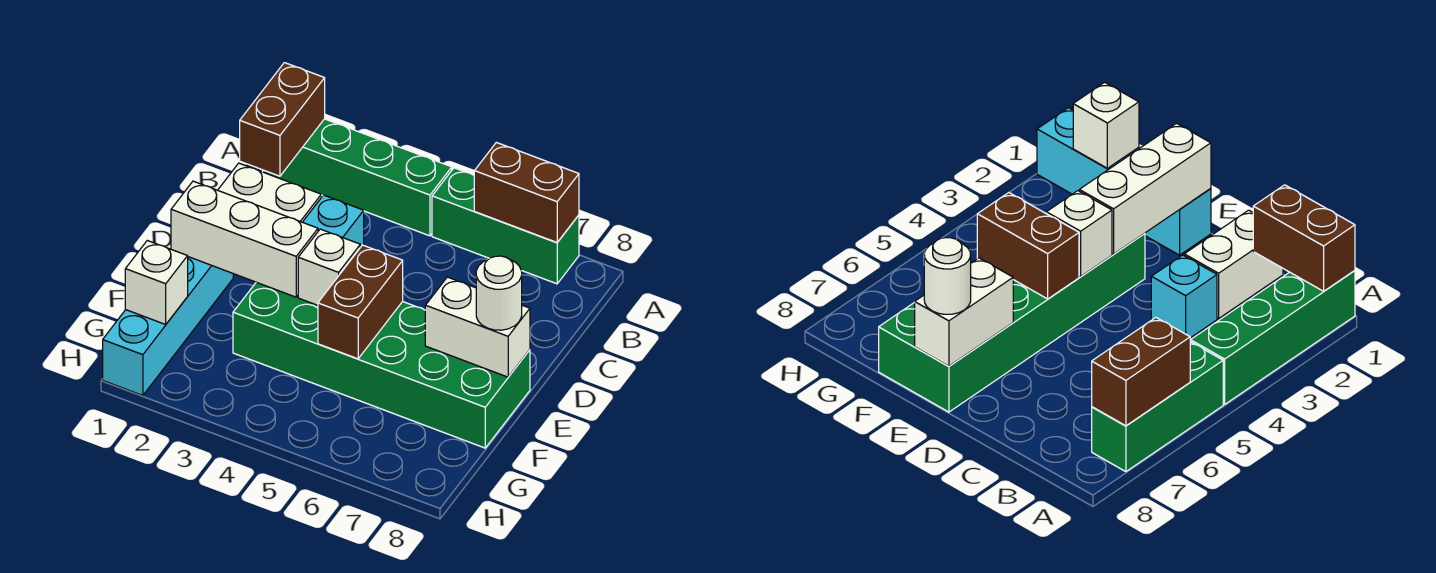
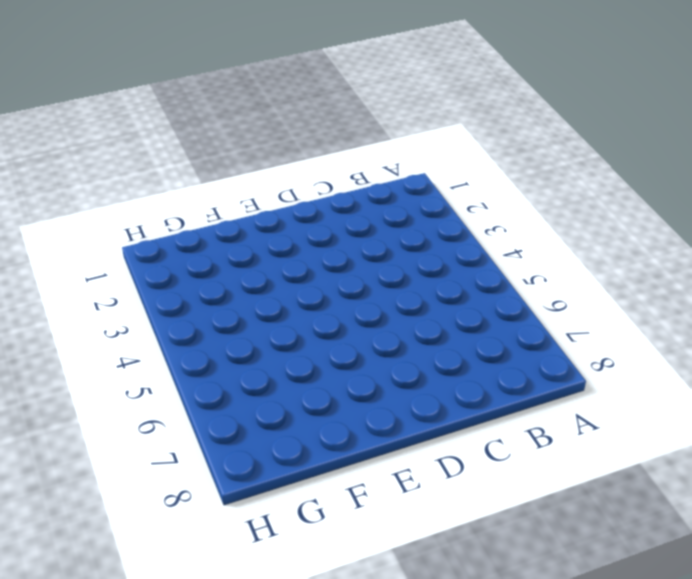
none -> green brick A1:A4 level 1
none -> green brick A5:A7 level 1
none -> white brick C1:C2 level 1

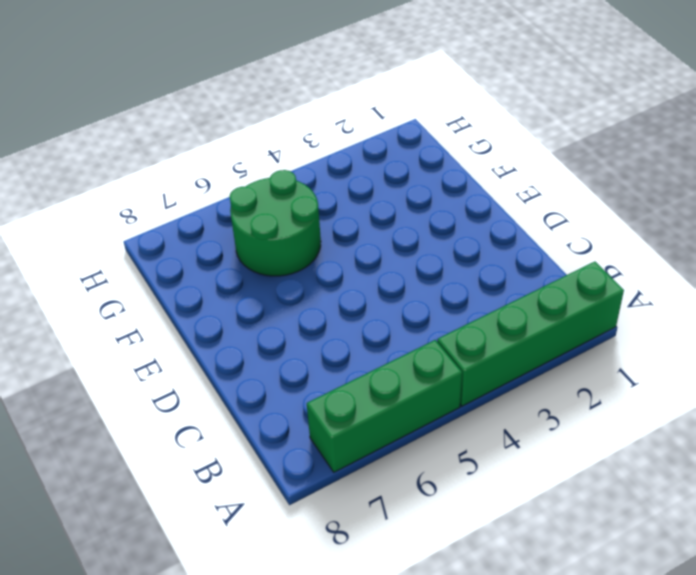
green round brick F5:G6 level 1 -> green brick E3:F8 level 1
none -> white brick C1:C2 level 1
none -> cyan brick C3 level 1
none -> cyan brick E1:H1 level 1

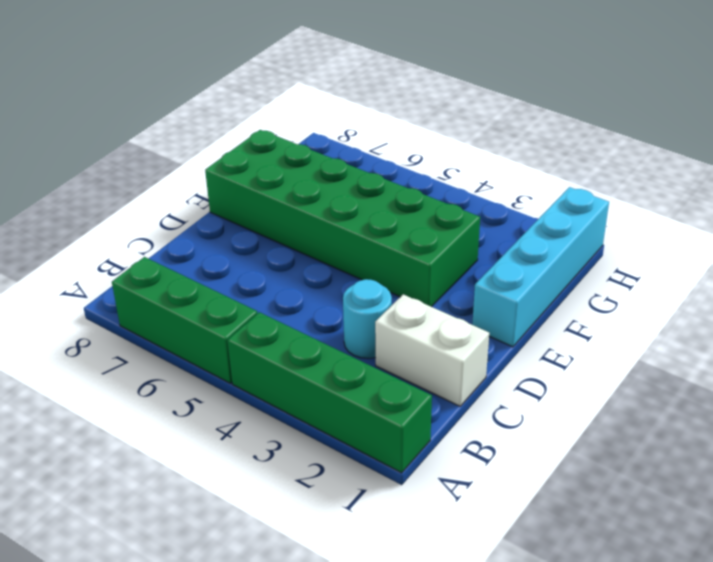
cyan round brick C3 level 1 -> cyan brick C3 level 1
none -> brown brick A1:B1 level 2
none -> brown brick A6:A7 level 2
none -> white brick E1:E3 level 2

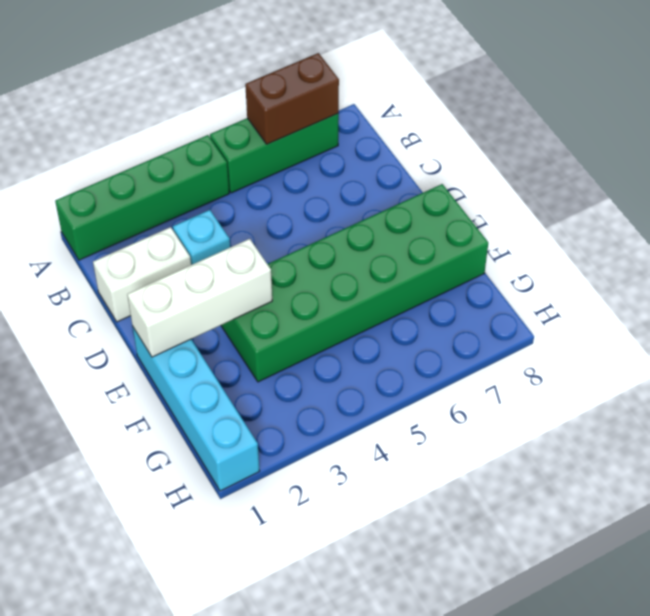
none -> brown brick A1:B1 level 2
none -> white brick E4 level 2
none -> brown brick E5:F5 level 2

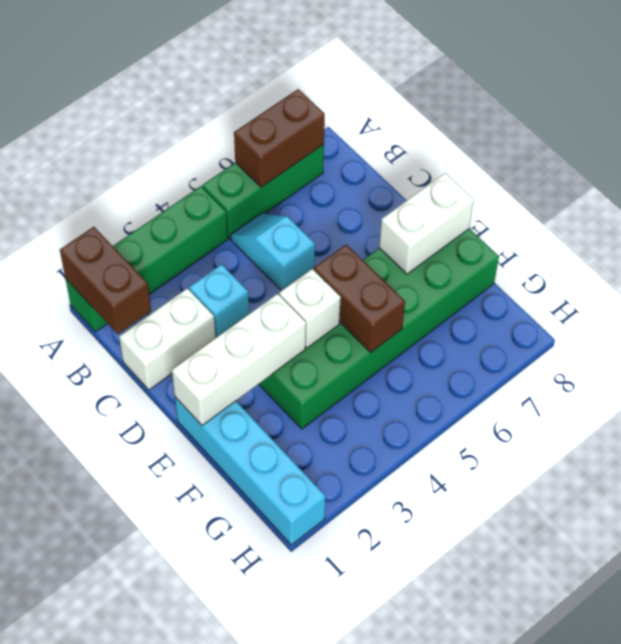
cyan slope B5:C5 level 1 top C -> none
none -> white brick G1 level 2
none -> white round brick E8 level 3

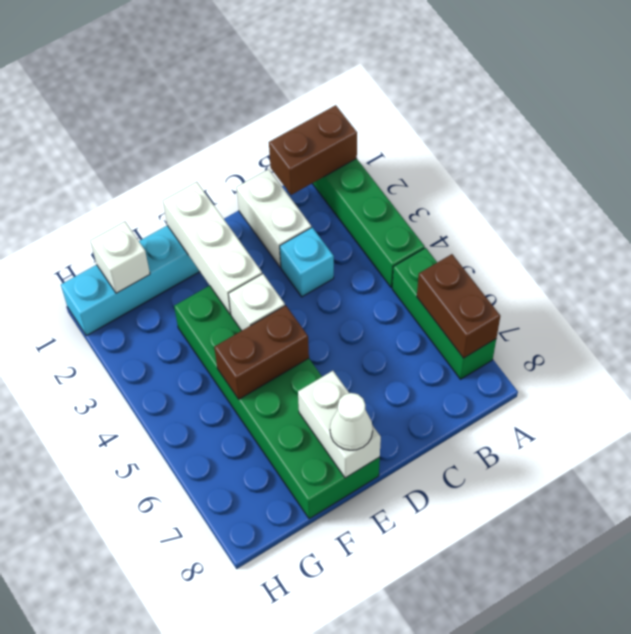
white cone E8 level 3 -> white round brick E8 level 3

